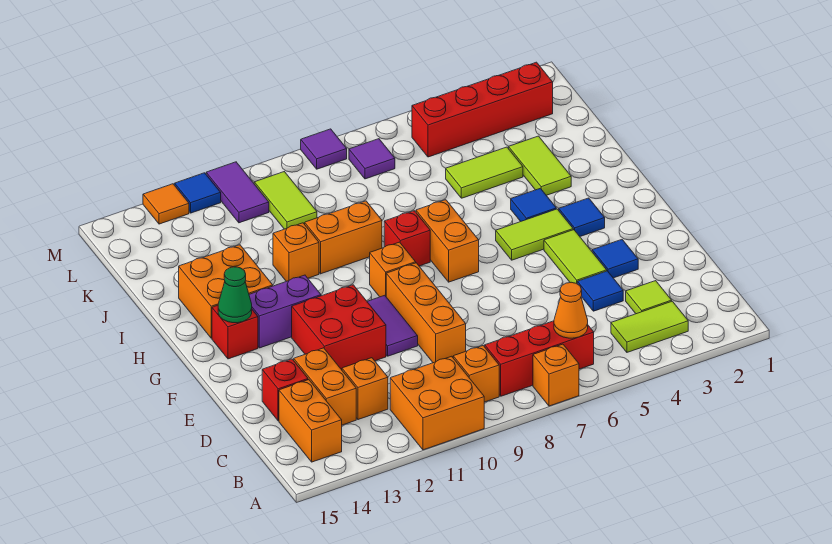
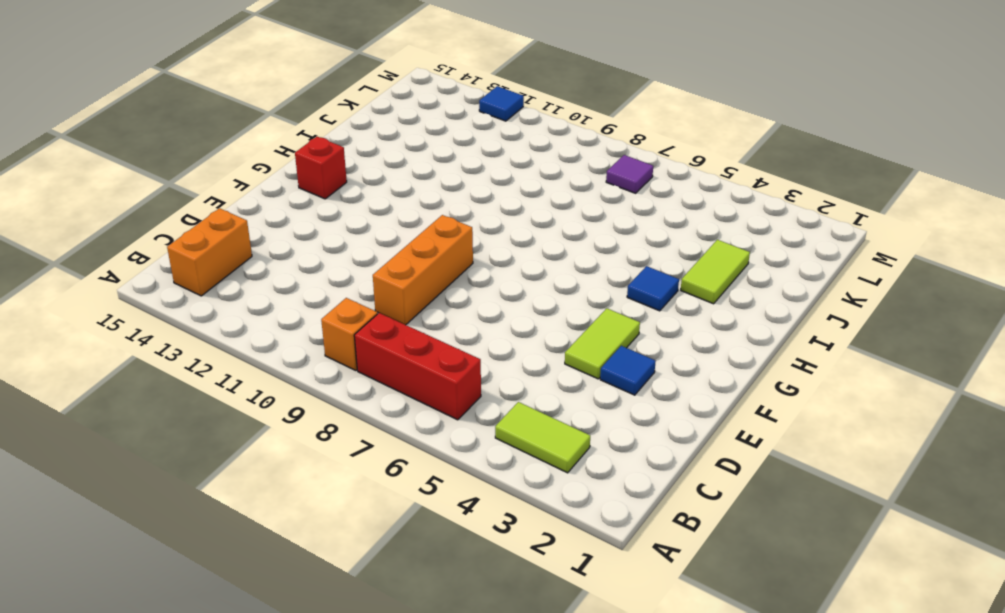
none -> orange brick A7 level 1
none -> orange brick A10:B11 level 1
none -> lime tile C3 level 1
none -> orange brick C12 level 1

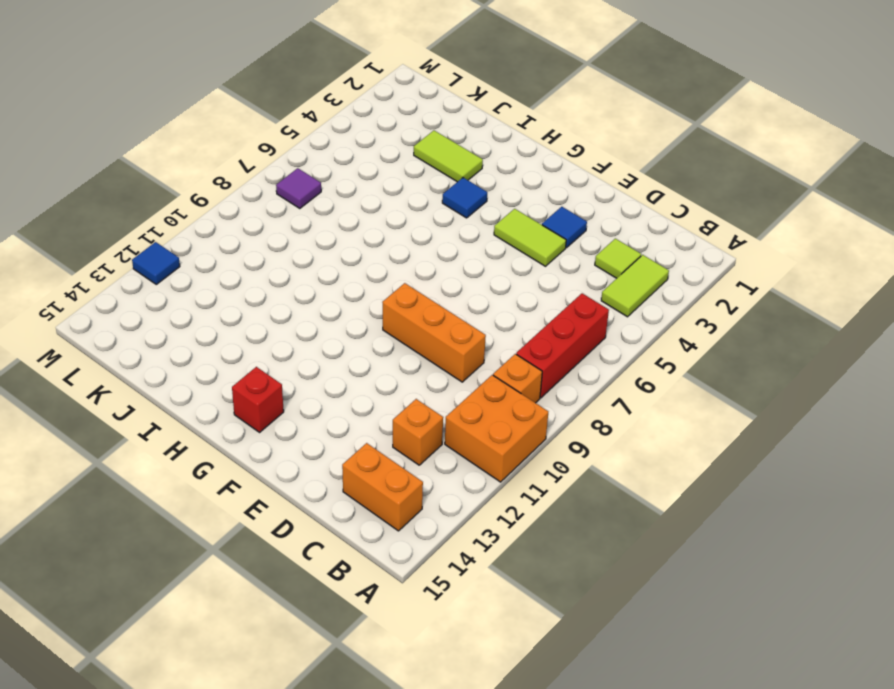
none -> orange brick A7 level 1
none -> orange brick C13:D13 level 1
none -> blue tile D4 level 1
none -> red brick D14 level 1

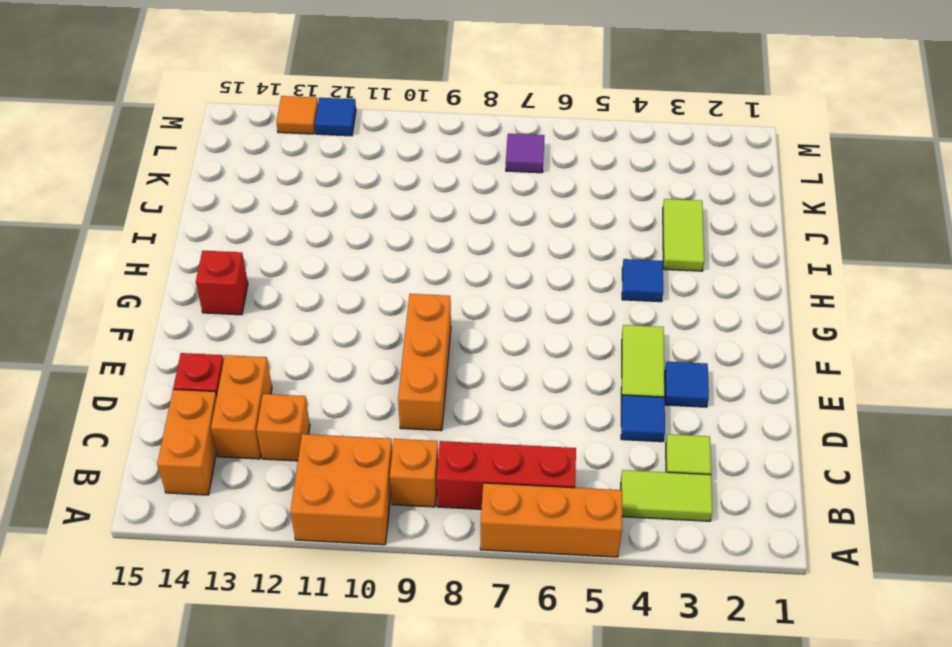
orange brick A5:A7 level 1 -> orange brick A7 level 1
none -> purple tile E10:F10 level 1
none -> red brick E11:F12 level 1
none -> blue tile G3 level 1
none -> lime tile G4:G5 level 1

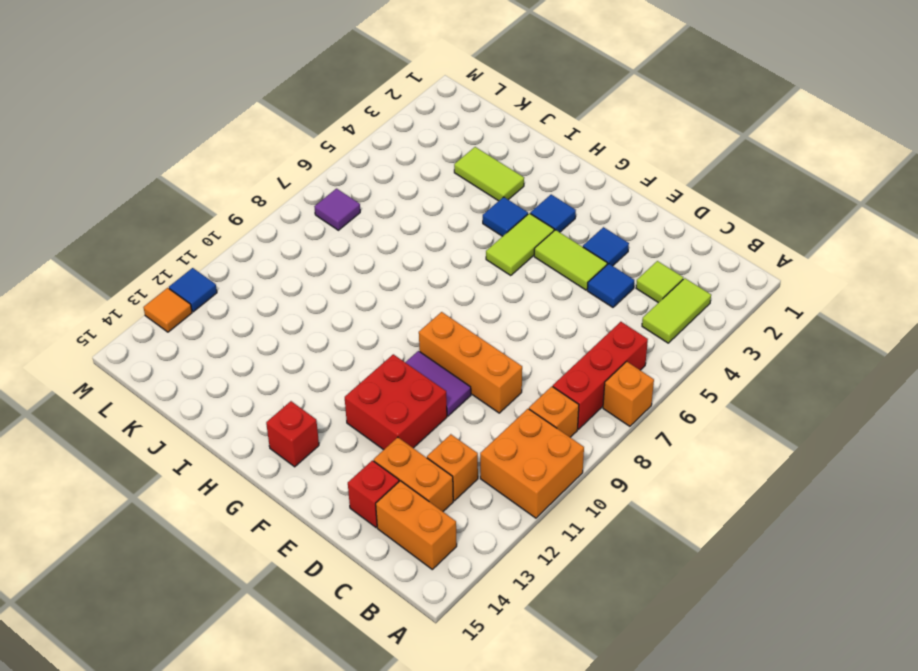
none -> orange brick G7:H7 level 1
none -> orange brick G9 level 1
none -> purple brick G12:G13 level 1
none -> red brick H8 level 1

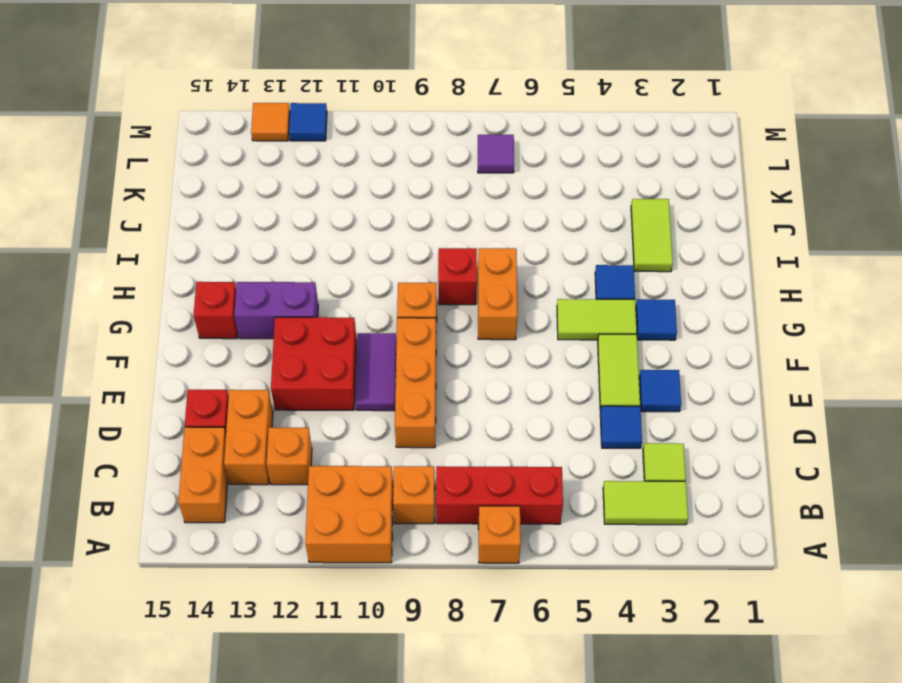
none -> orange brick H13:I14 level 1
none -> orange brick I9:I10 level 1
none -> orange brick I11 level 1
none -> lime tile J4:J5 level 1

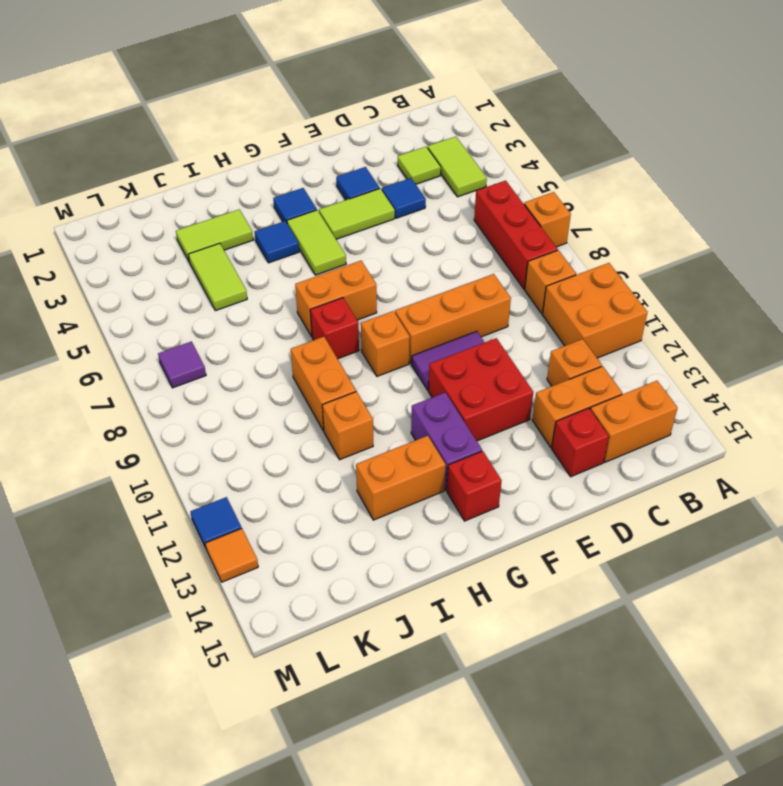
orange brick H13:I13 level 1 -> orange brick H13:I14 level 1
none -> lime tile K10:L10 level 1
none -> red brick L2:L5 level 1
none -> purple tile L11:M11 level 1
none -> purple tile M8 level 1

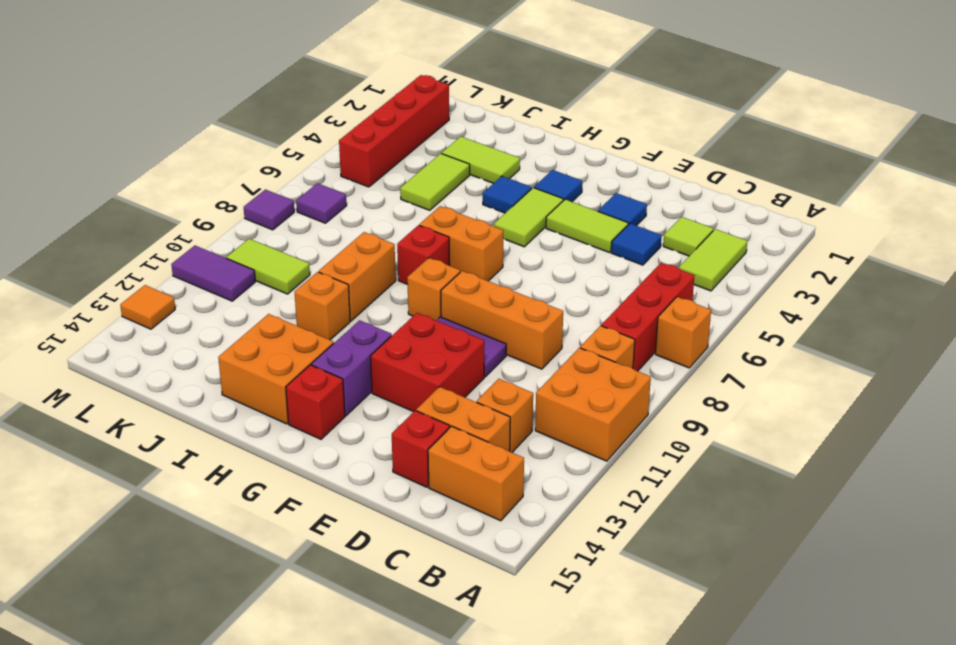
none -> blue tile M12 level 1
none -> orange cone B6 level 2
none -> green cone G14 level 2

